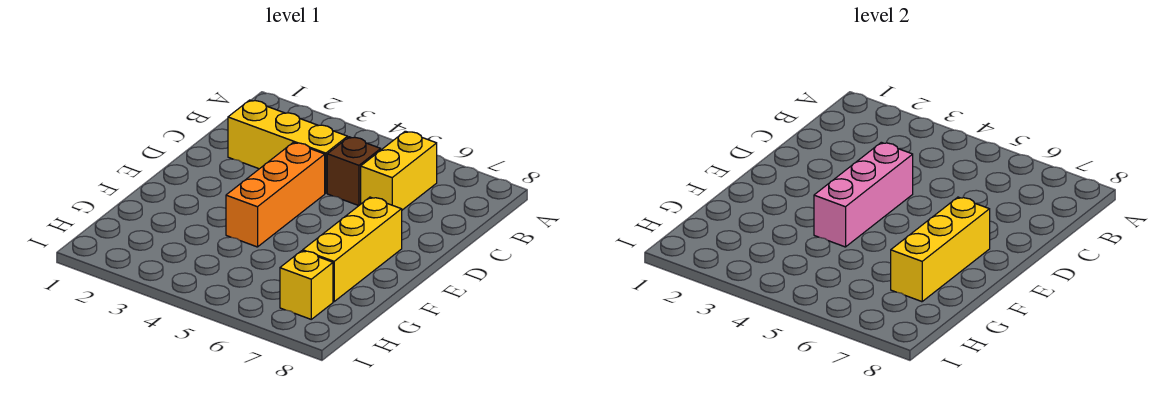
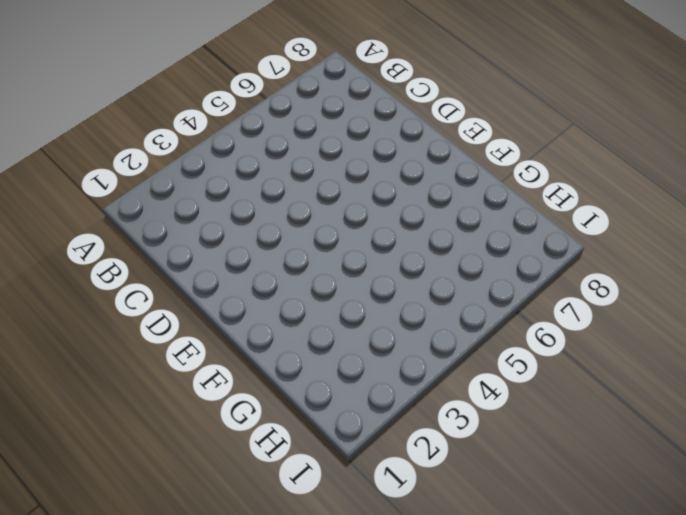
none -> yellow brick B6:C6 level 1
none -> yellow brick C2:C4 level 1

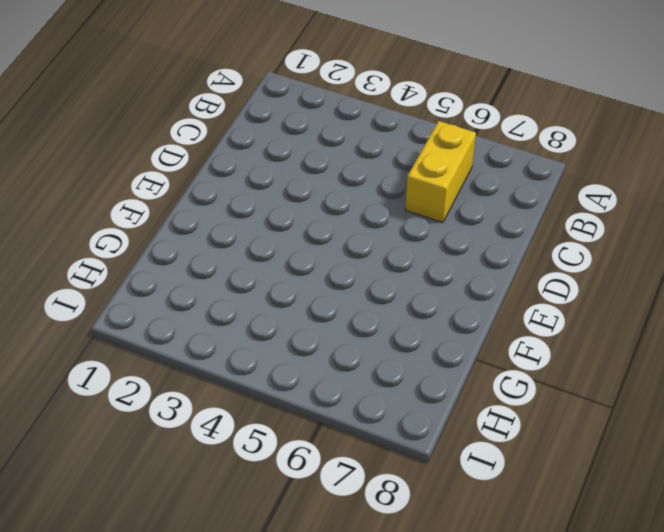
none -> yellow brick C2:C4 level 1
none -> brown brick C5 level 1

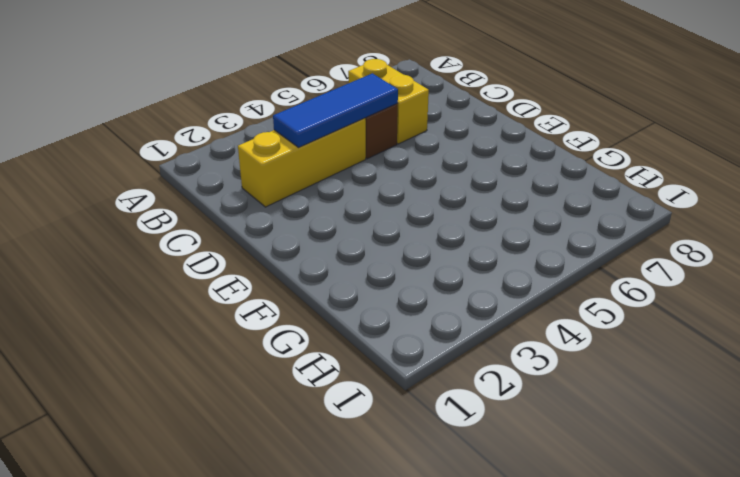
blue tile C3:C5 level 2 -> none
none -> orange brick D4:F4 level 1
none -> yellow brick E7:G7 level 1

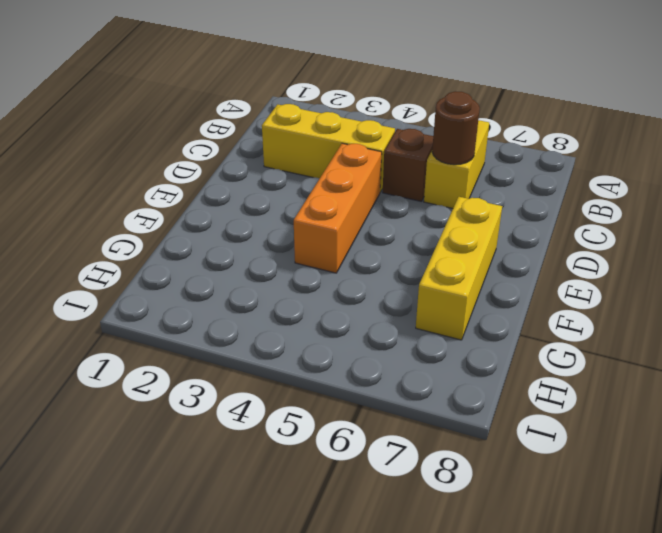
brown round brick C6 level 2 -> none
none -> yellow brick H7 level 1
none -> pink brick D4:F4 level 2

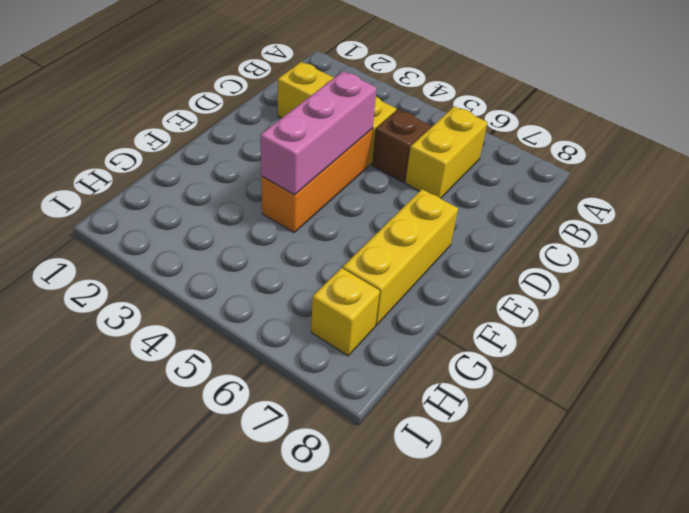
none -> yellow brick E7:G7 level 2

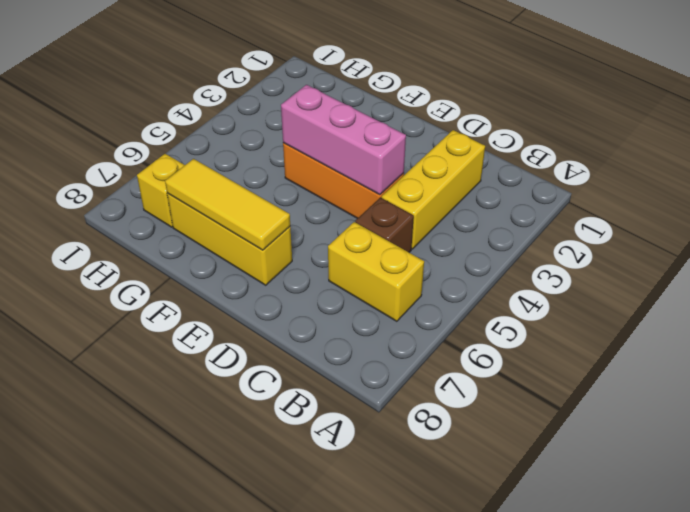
yellow tile E7:G7 level 2 -> yellow brick E7:G7 level 2

